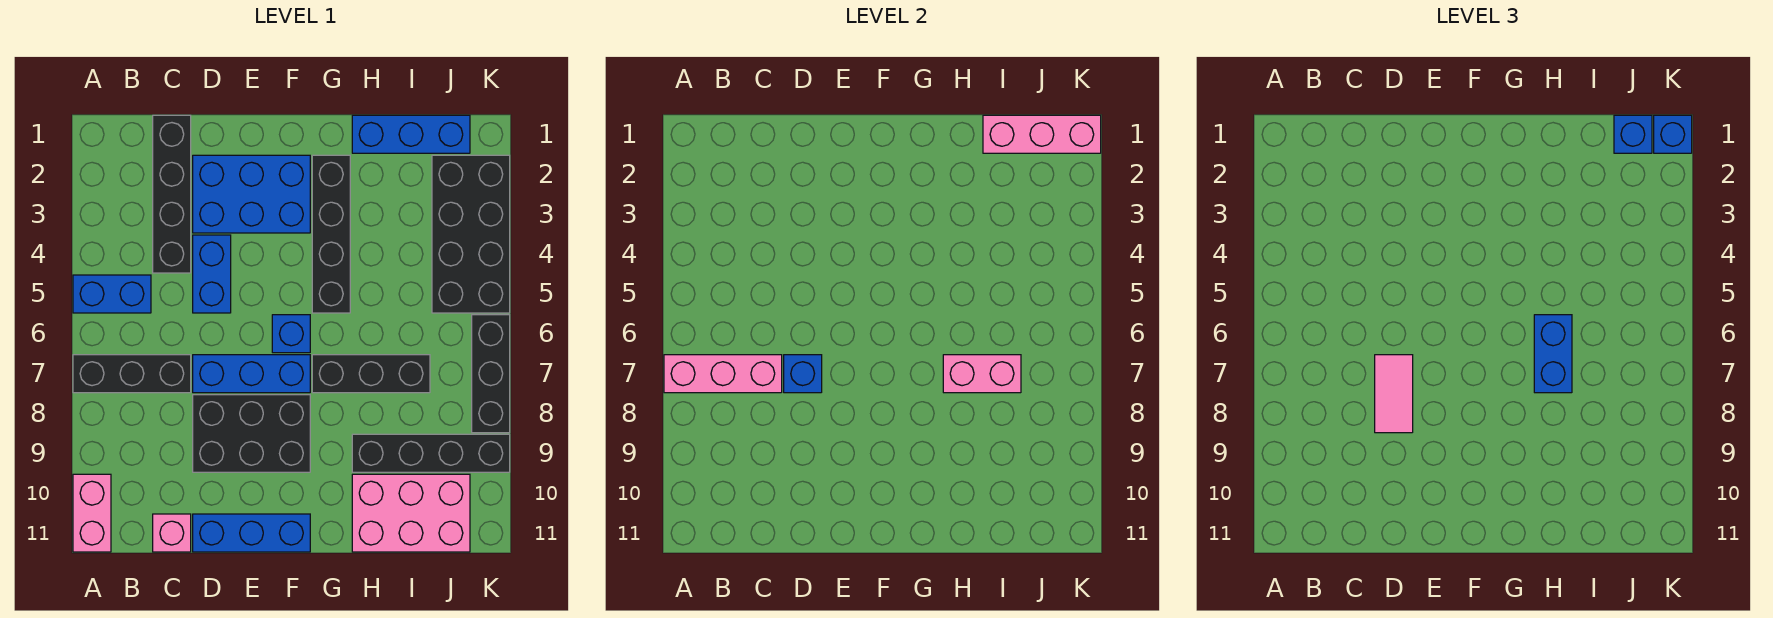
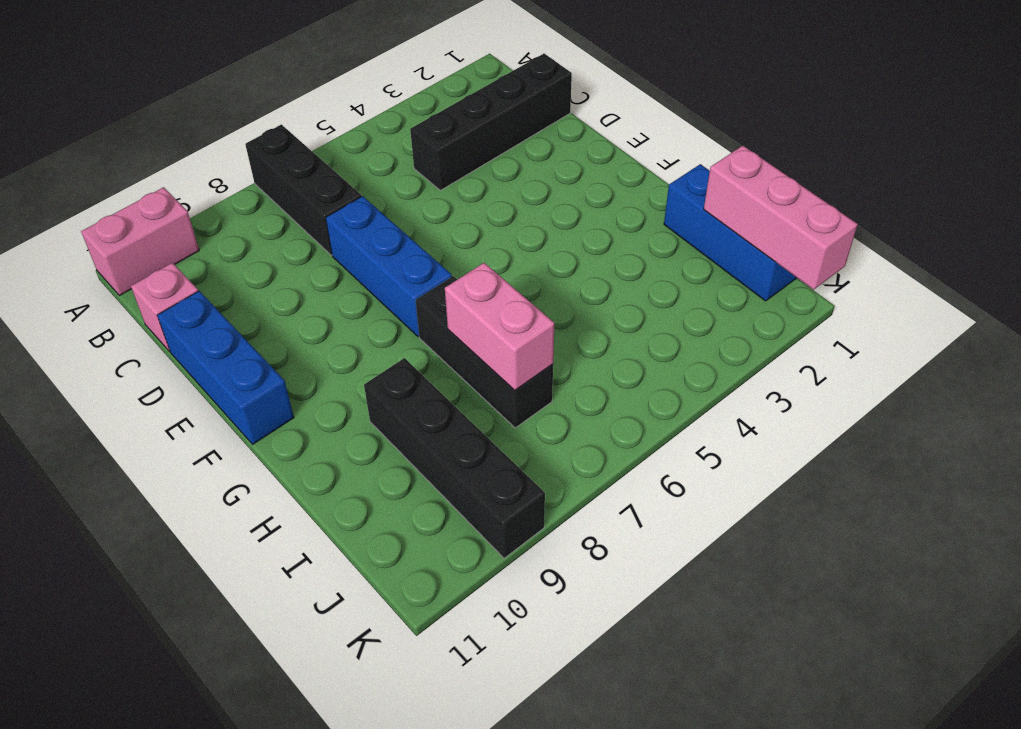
none -> blue brick A5:B5 level 1
none -> blue brick D2:F3 level 1
none -> blue brick D4:D5 level 1

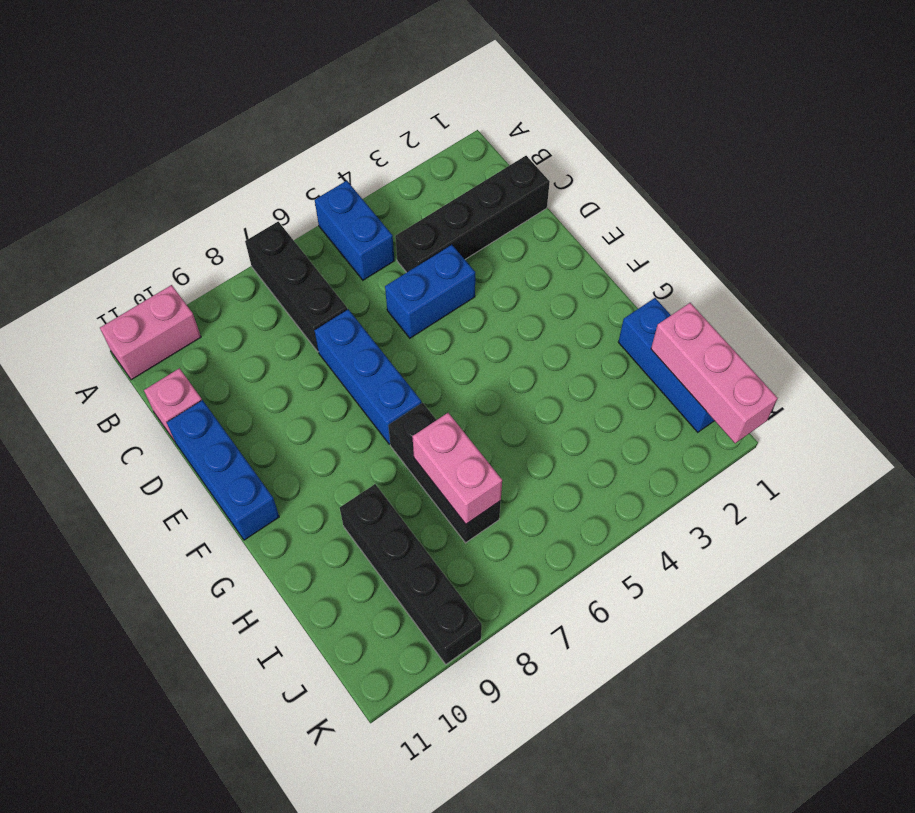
none -> blue brick D2:F3 level 1
none -> black brick D8:F9 level 1
none -> blue brick F6 level 1

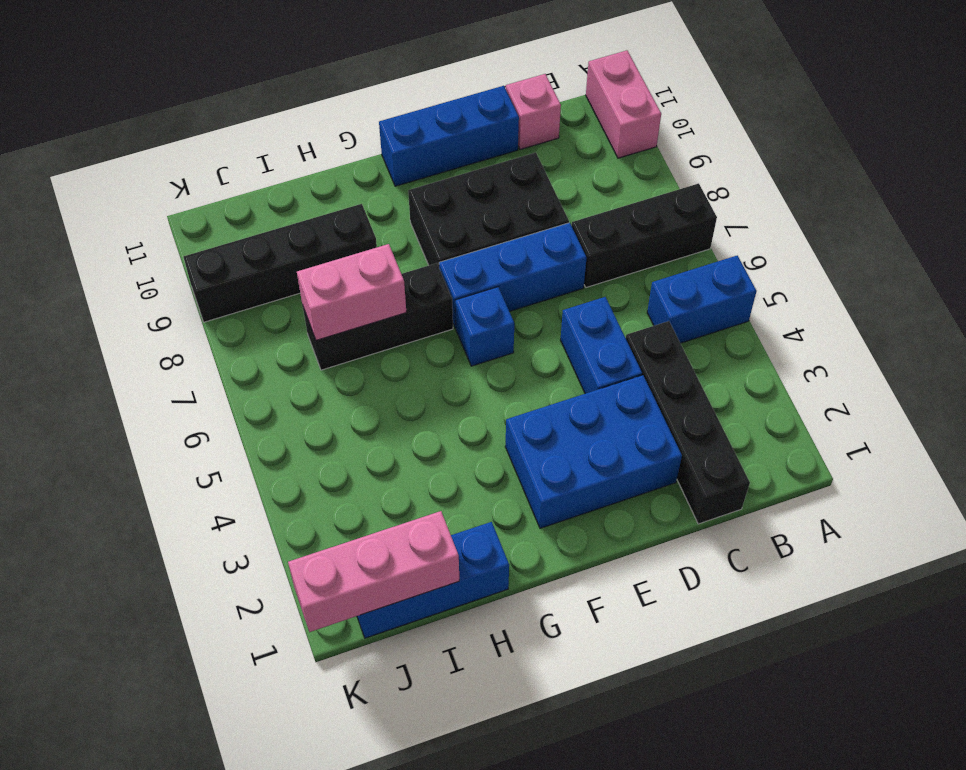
none -> black brick G2:G5 level 1
none -> pink brick H10:J11 level 1
none -> black brick J2:K5 level 1

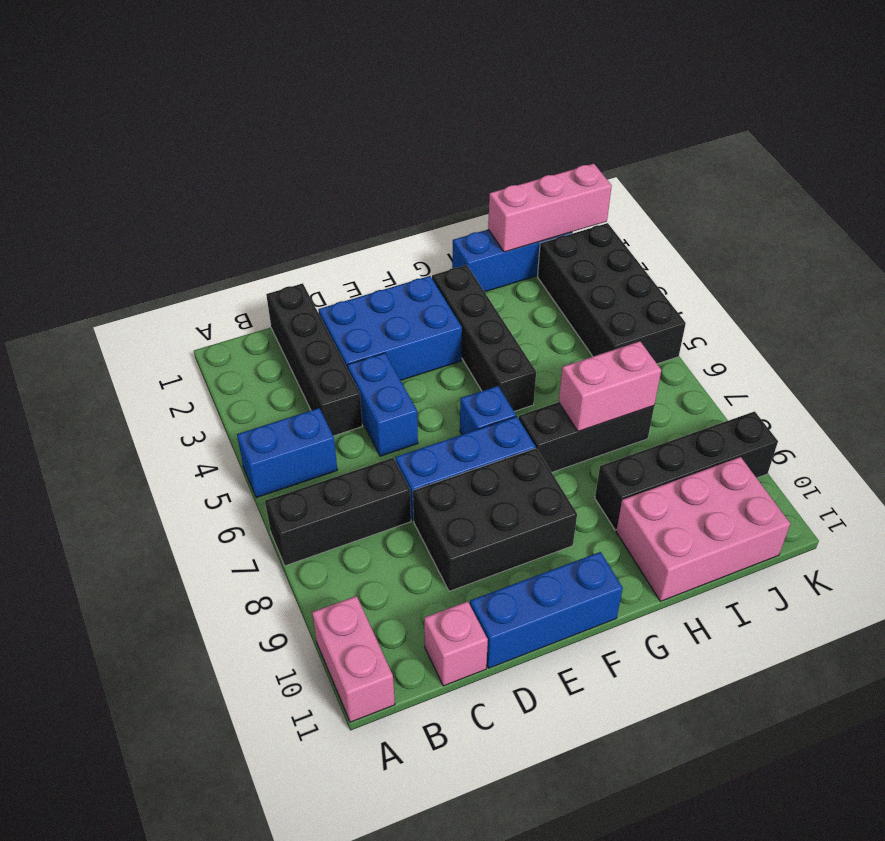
none -> black brick K6:K8 level 1
none -> pink brick A7:C7 level 2
none -> blue brick D7 level 2

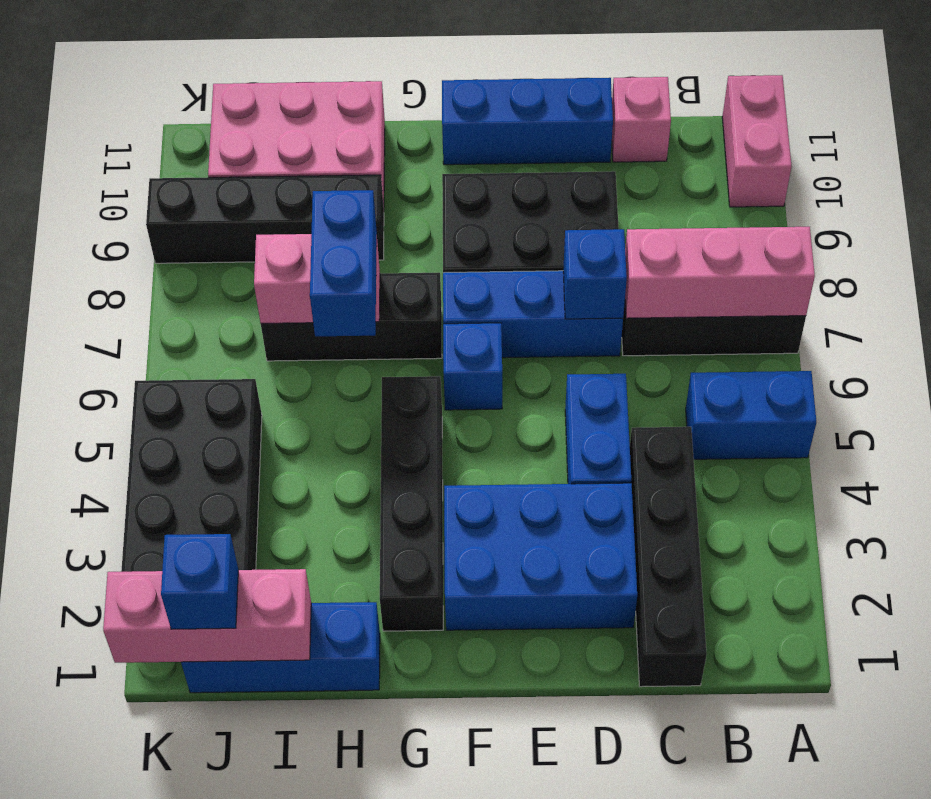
none -> black brick K6:K8 level 1
none -> pink tile D7:D8 level 3
none -> blue brick K1 level 3

